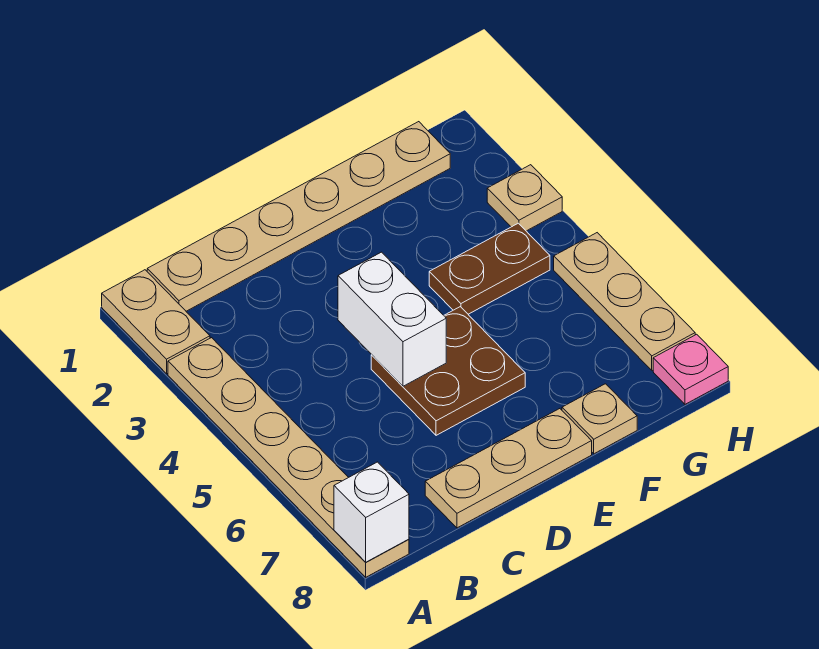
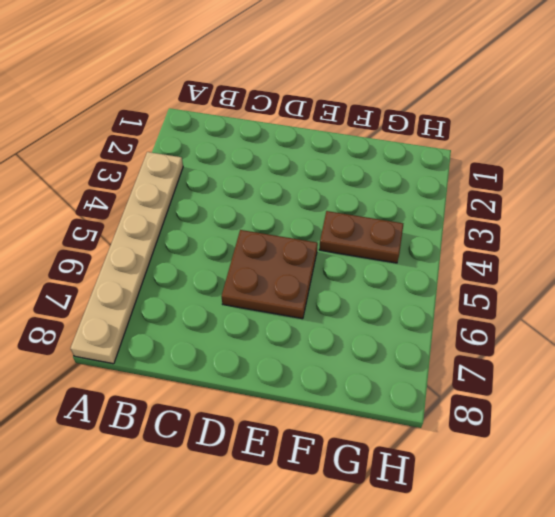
none -> tan plate A1:A2 level 1
none -> tan plate B1:G1 level 1
none -> tan plate C8:E8 level 1

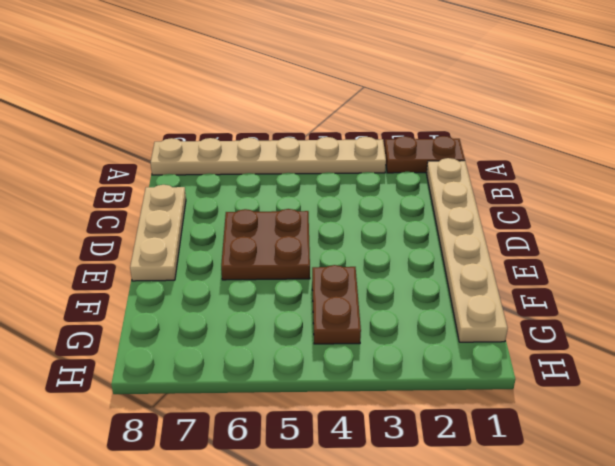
brown plate A1:A2 level 1 -> tan plate A1:A2 level 1
none -> tan plate F8 level 1
none -> tan plate H3 level 1
none -> tan plate H5:H7 level 1

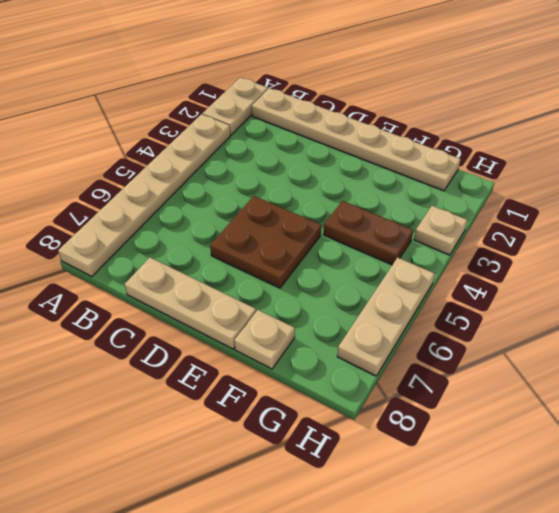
none -> pink plate H8 level 1
none -> white brick A8 level 2
none -> white brick D4:D5 level 2

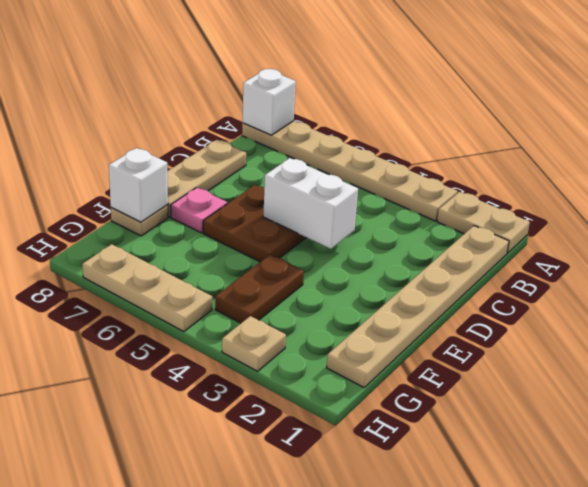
pink plate E7 level 1 -> pink plate H8 level 1
white brick F8 level 2 -> none

